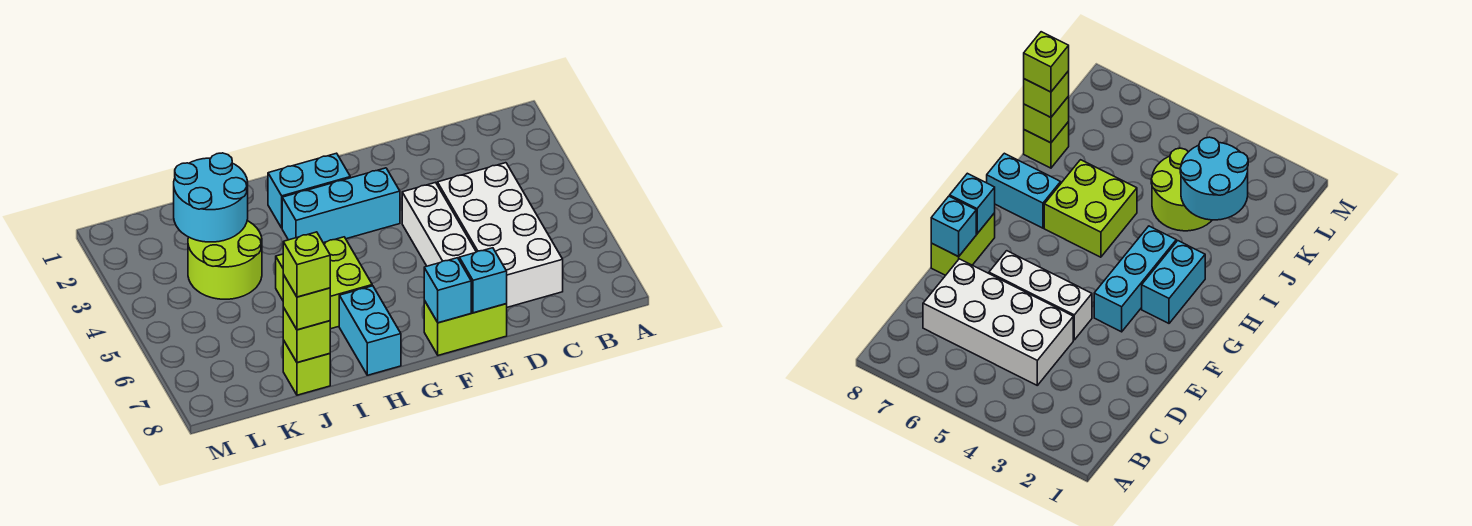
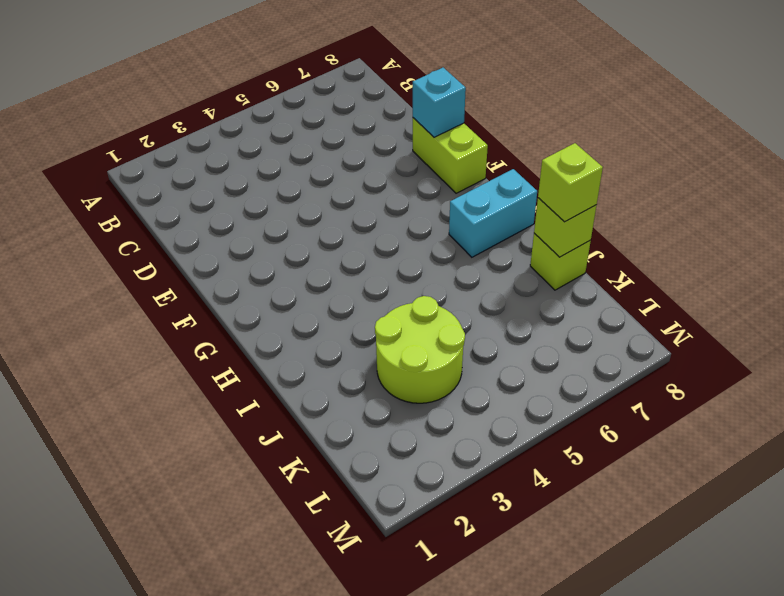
none -> white brick C4:D7 level 1
none -> white brick E4:E6 level 1
none -> cyan brick F3:H3 level 1

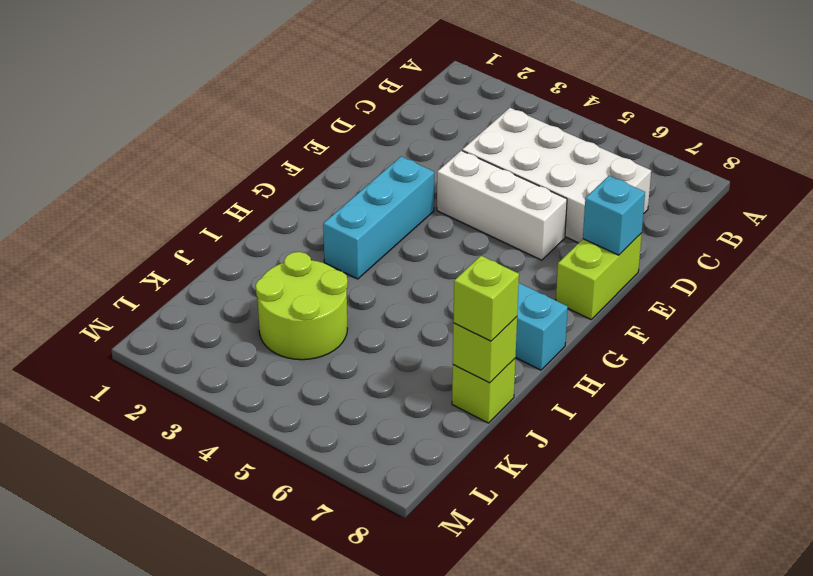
none -> cyan brick G2:H2 level 1
none -> lime brick H5:I6 level 1
none -> cyan brick F8 level 2

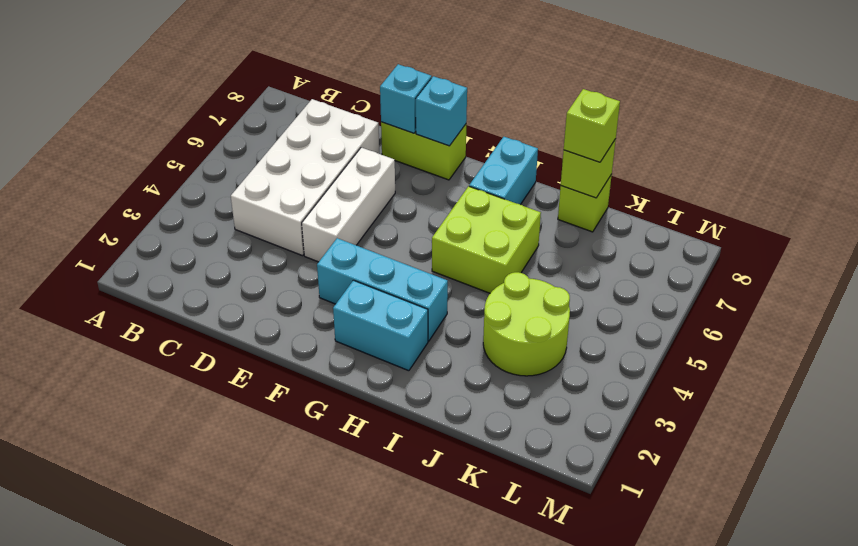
none -> cyan round brick J2:K3 level 2
none -> lime brick J8 level 4

